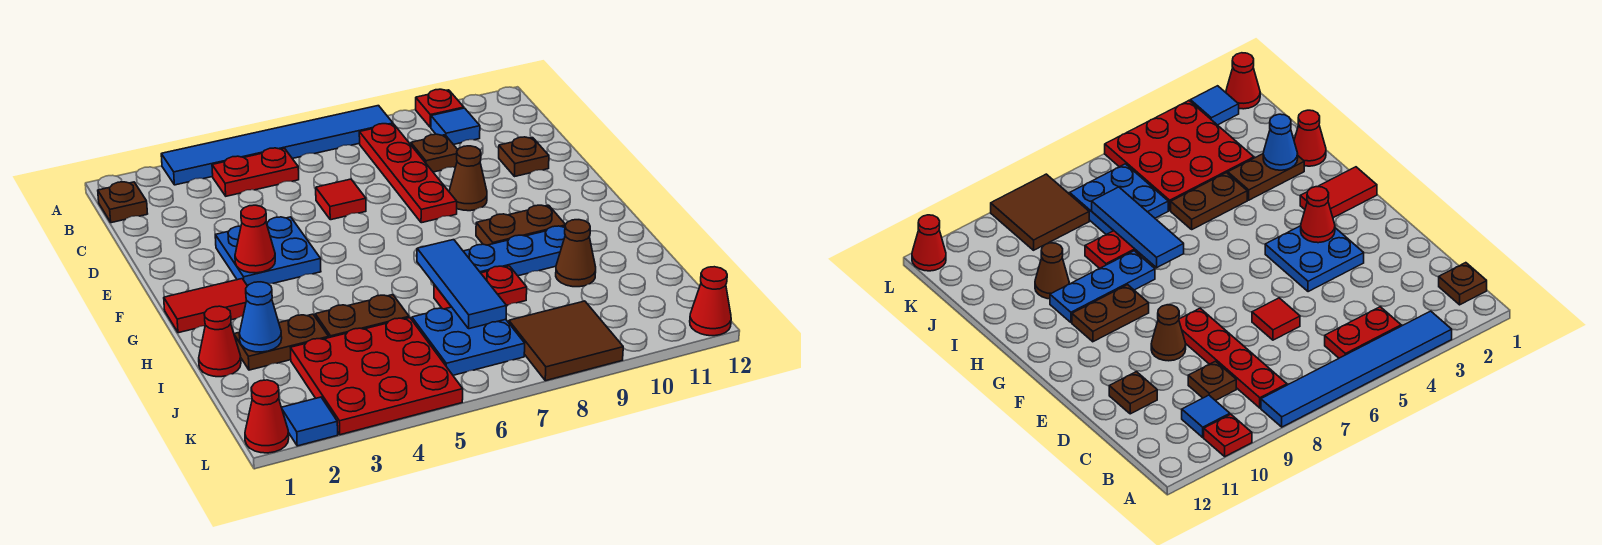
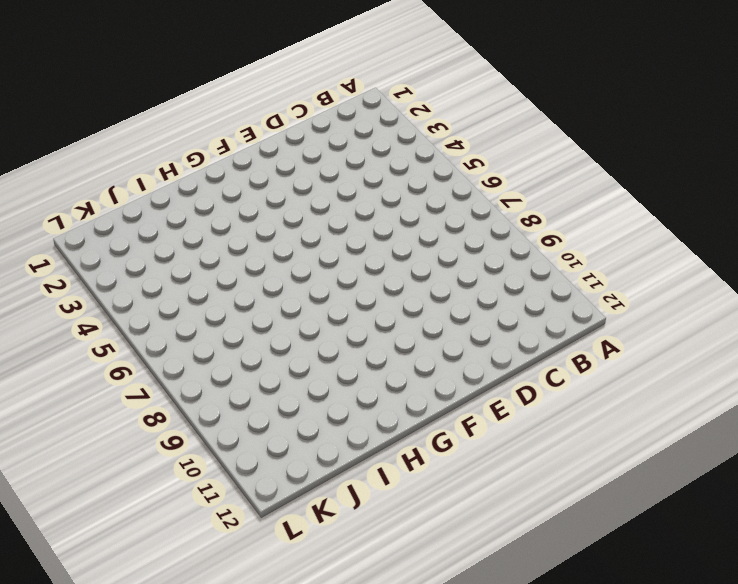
none -> blue tile A3:A8 level 1
none -> red plate A10 level 1
none -> brown plate B1 level 1

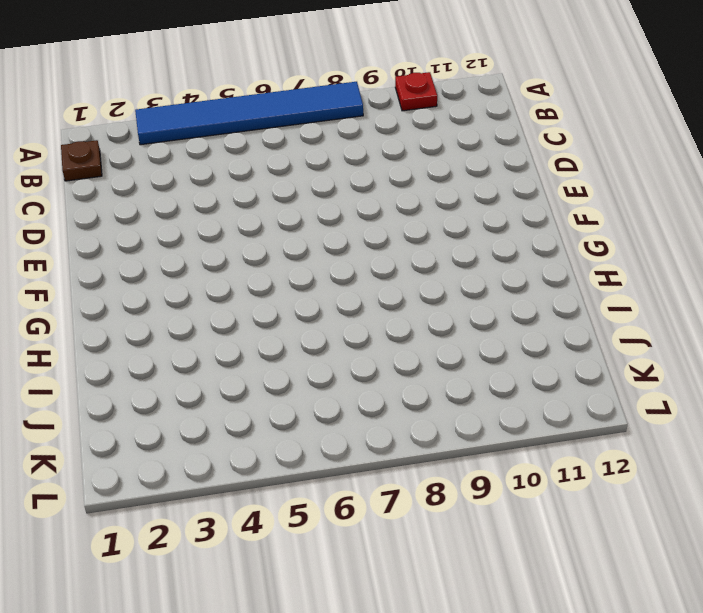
none -> red plate B4:B5 level 1
none -> red plate B8:E8 level 1
none -> blue tile B10 level 1

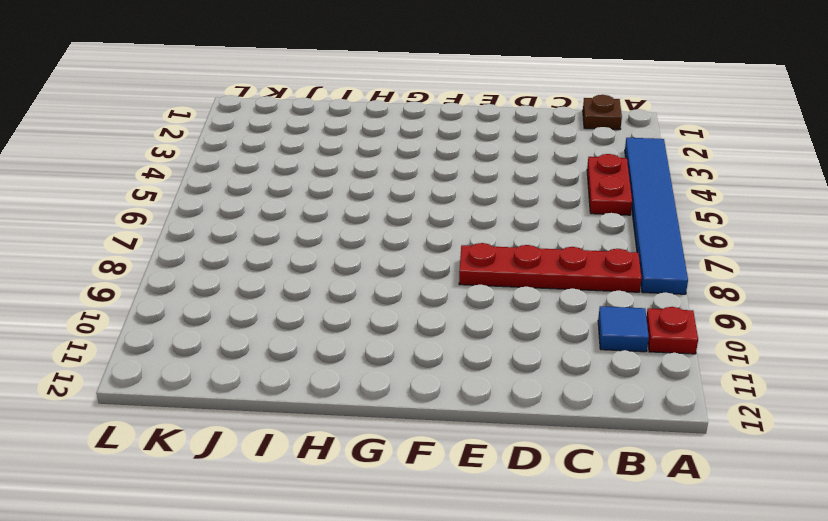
none -> brown plate C9 level 1
none -> red tile D6 level 1
none -> brown plate D11 level 1

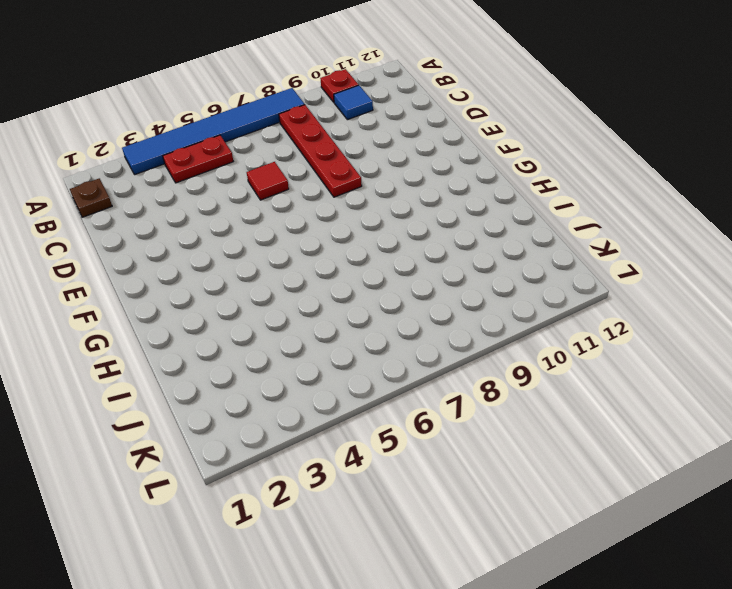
none -> brown plate C9 level 1
none -> brown plate D11 level 1
none -> blue plate E3:F4 level 1

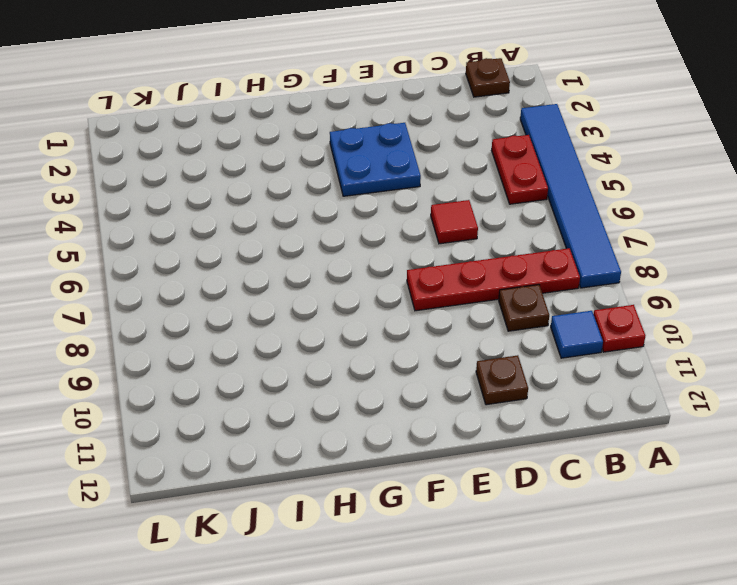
none -> brown cone E9 level 1
none -> red tile G1:G2 level 1
none -> brown plate G9:G10 level 1

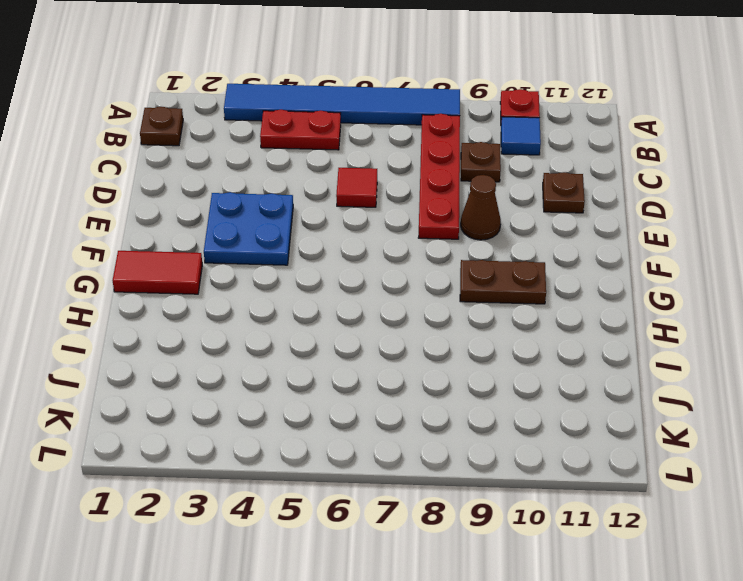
none -> blue plate H8:H10 level 1
none -> red cone I1 level 1
none -> brown plate I2:I3 level 1

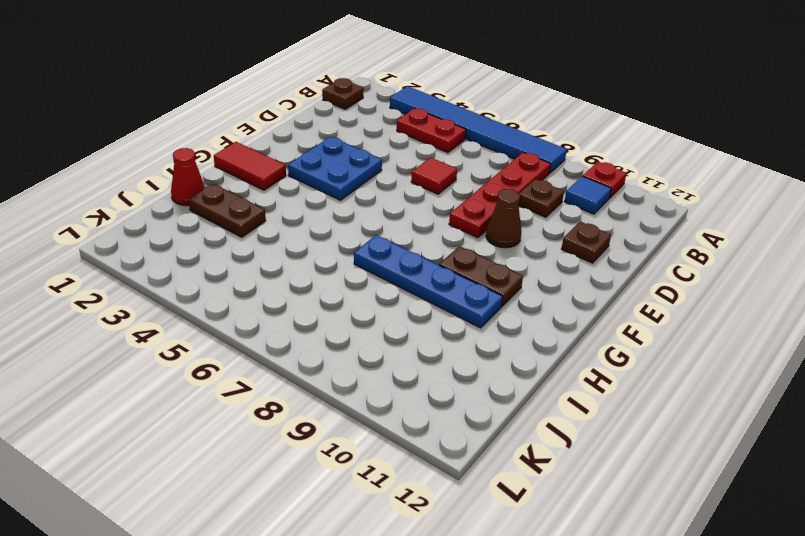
blue plate H7:H10 level 1 -> blue plate H8:H10 level 1
none -> brown plate I4:I5 level 1
none -> red plate I7:I8 level 1
none -> brown cone I10 level 1

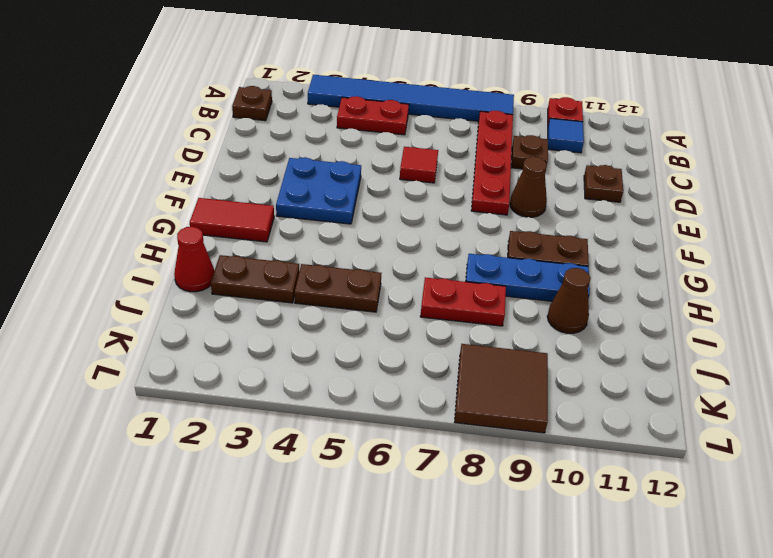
none -> red plate J3:L5 level 1
none -> blue plate J6:K7 level 1
none -> red cone L1 level 1

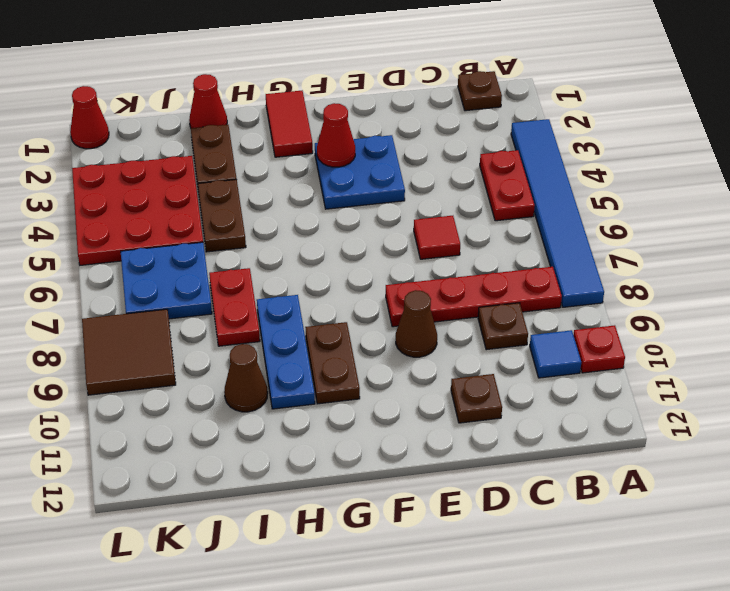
none -> blue tile L2 level 1
none -> red cone L12 level 1
none -> blue tile H7:J7 level 2

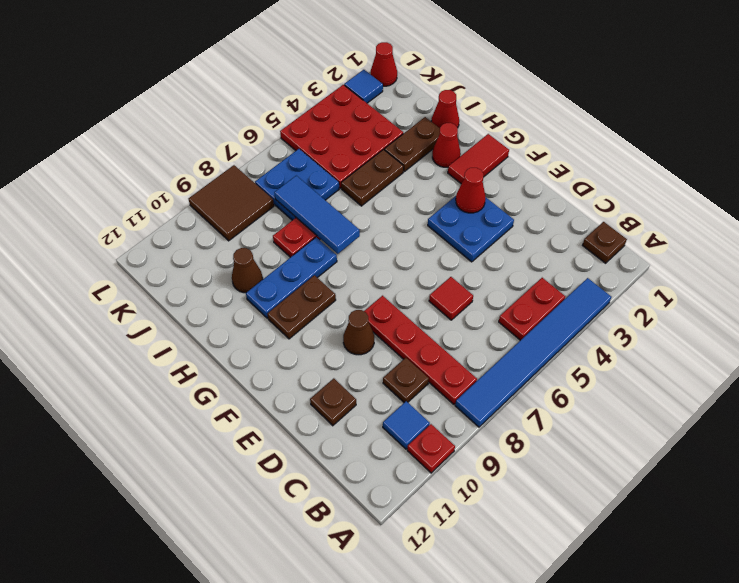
red cone H2 level 1 -> red cone L12 level 1
none -> blue cone I2 level 2

